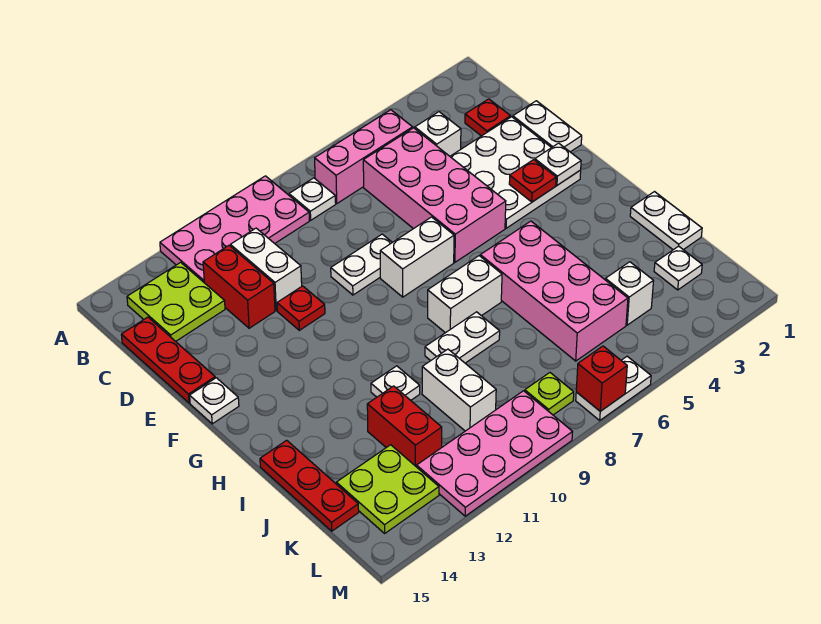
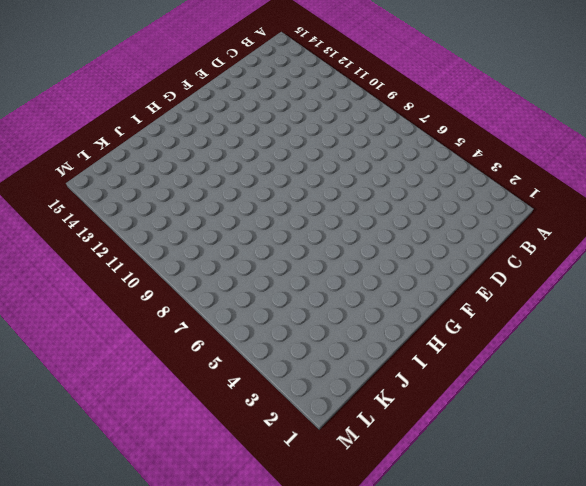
none -> pink plate A9:B12 level 1
none -> pink brick B5:B7 level 1
none -> white plate B8 level 1
none -> lime plate B13:C14 level 1

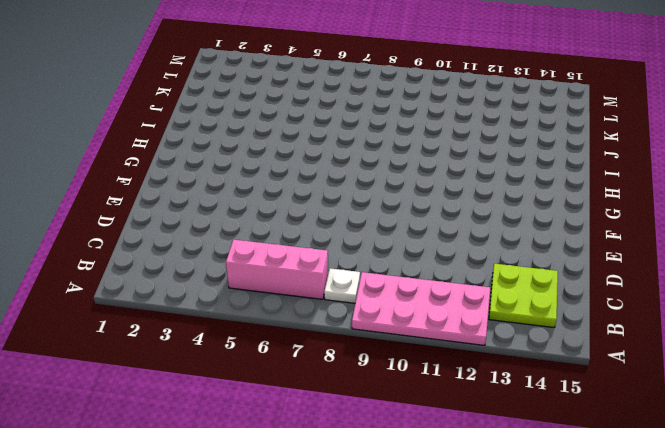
none -> red plate C2 level 1
none -> white brick C4 level 1
none -> pink brick C5:F6 level 1
none -> white brick C11:D11 level 1

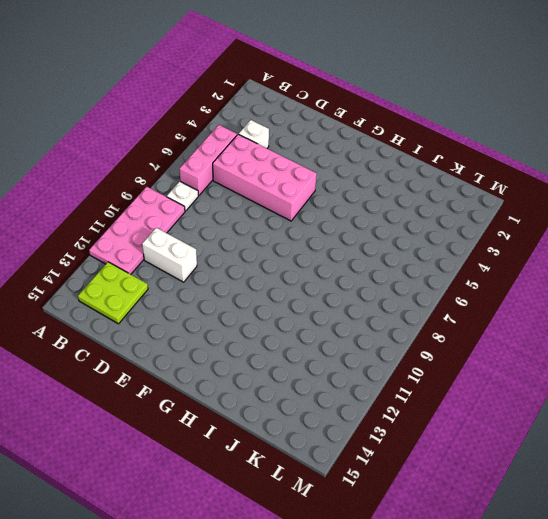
none -> red plate C2 level 1
none -> red brick C12:D12 level 1
none -> red plate C15:E15 level 1
none -> white plate D1:E1 level 1

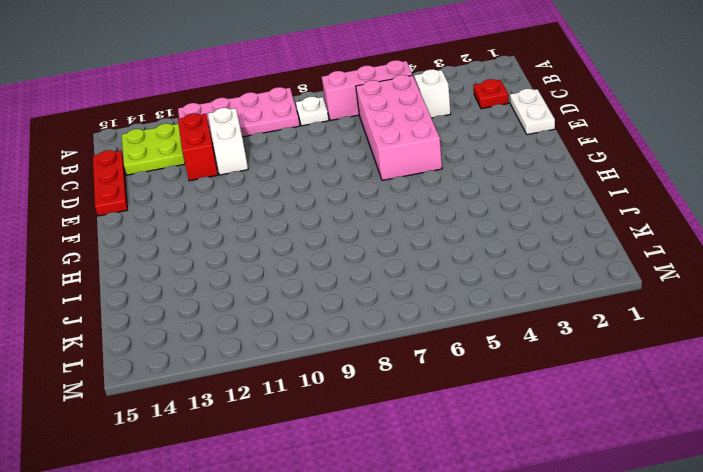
none -> white plate D2:F4 level 1
none -> white plate E8:E9 level 1
none -> red plate E11 level 1
none -> white brick F7:F8 level 1

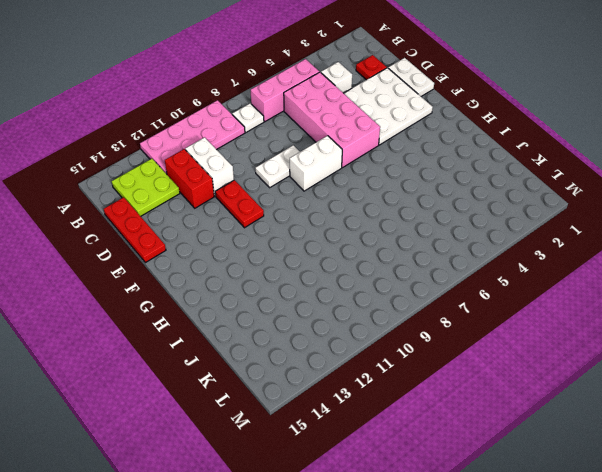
red plate E11:F11 level 1 -> red plate E11 level 1
none -> white plate F15 level 1
none -> pink brick H5:K6 level 1
none -> white brick H7:H8 level 1
none -> white plate I1:J1 level 1

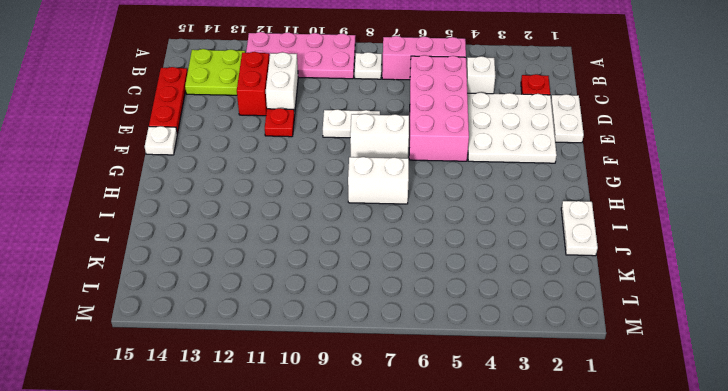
none -> pink brick H5:K6 level 1
none -> white plate I8:I9 level 1
none -> white plate I11 level 1
none -> red plate I15:K15 level 1

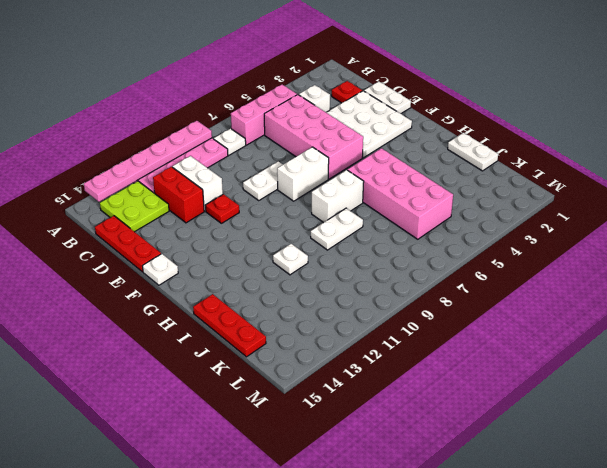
pink plate A9:A14 level 2 -> none
none -> white brick J10:K10 level 1
none -> red brick J12:K12 level 1
none -> white plate K2 level 1
none -> white brick K4 level 1

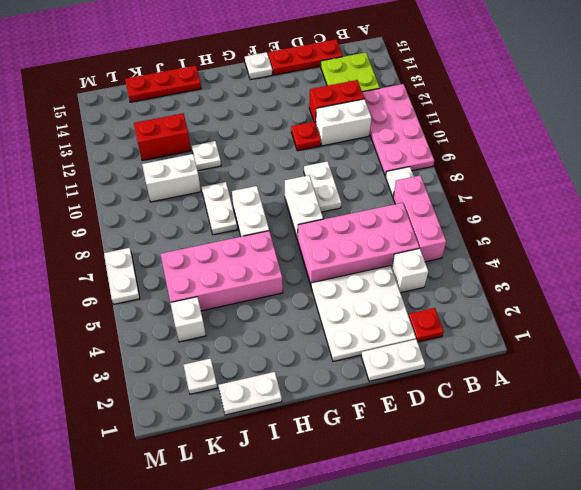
none -> lime plate K13:L14 level 1
none -> lime plate L8 level 1
none -> pink plate L9:M12 level 1
none -> white plate F2 level 2

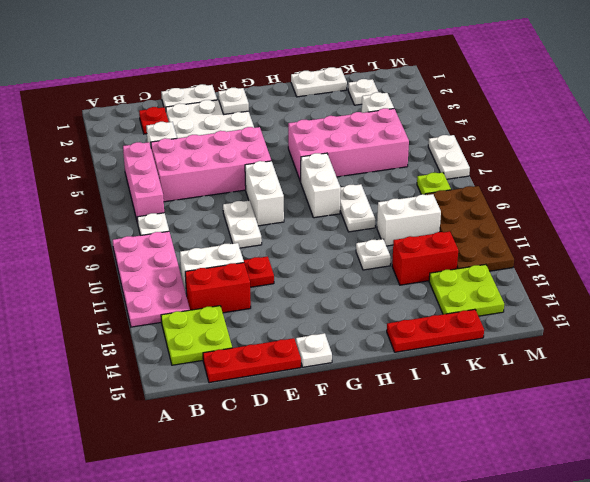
brown plate L9:M12 level 1 -> pink plate L9:M12 level 1
none -> red plate F3 level 2
none -> red brick M7 level 2

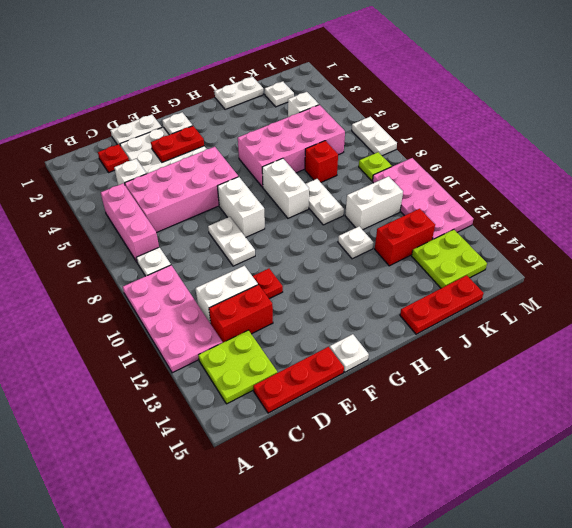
red plate E3:F3 level 2 -> red plate F3 level 2
red brick J7 level 1 -> red brick M7 level 2

